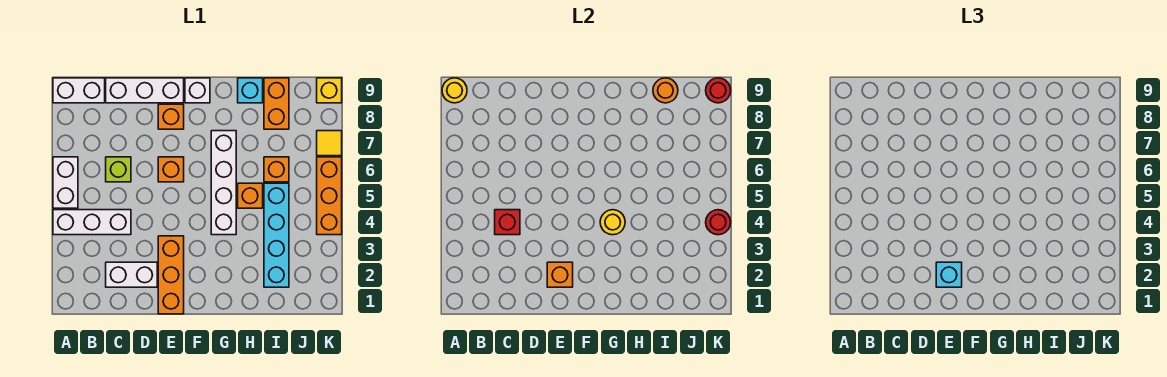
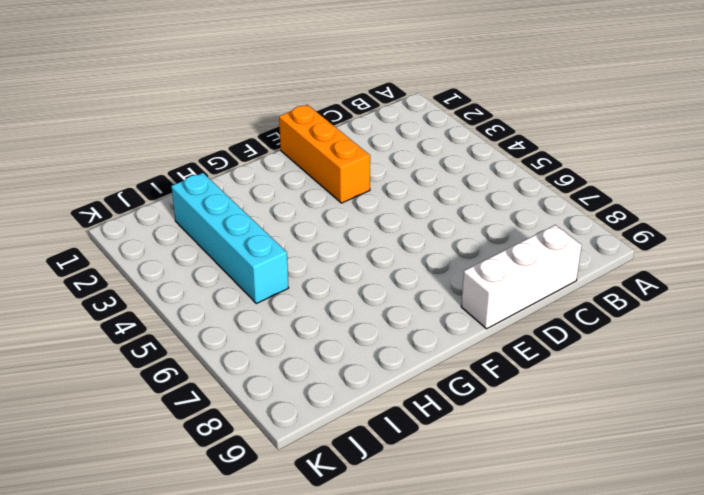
none -> white brick A4:C4 level 1
none -> white brick A5:A6 level 1
none -> white brick A9:B9 level 1

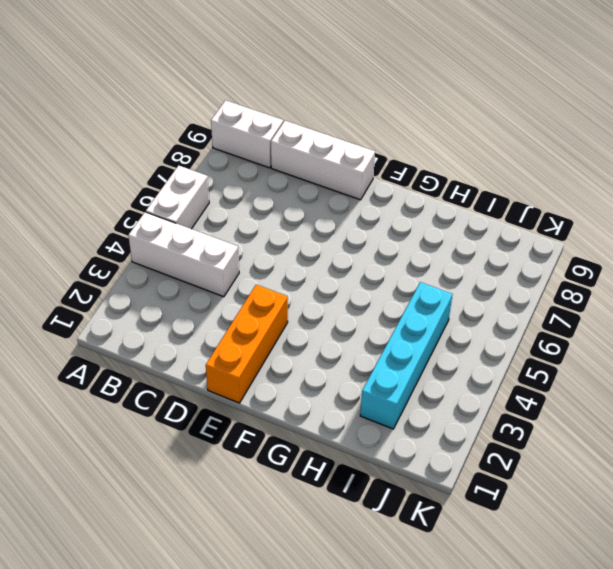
none -> white brick C2:D2 level 1
none -> lime brick C6 level 1
none -> orange brick E6 level 1

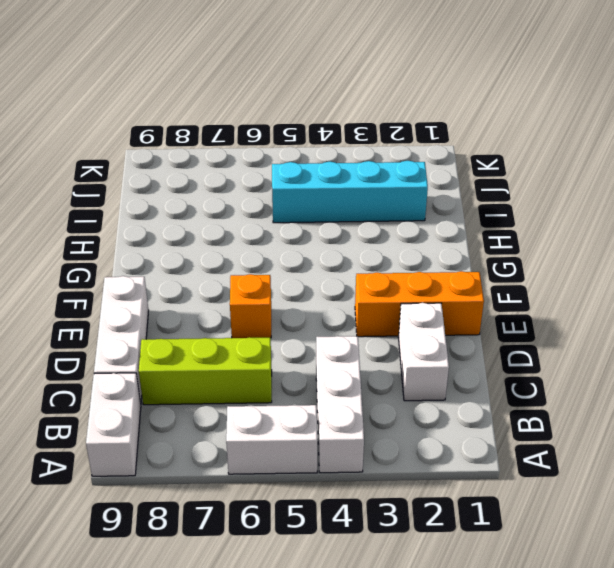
lime brick C6:C8 level 1 -> lime brick C6 level 1
none -> orange brick E8 level 1
none -> white brick F9 level 1
none -> white brick G4:G7 level 1

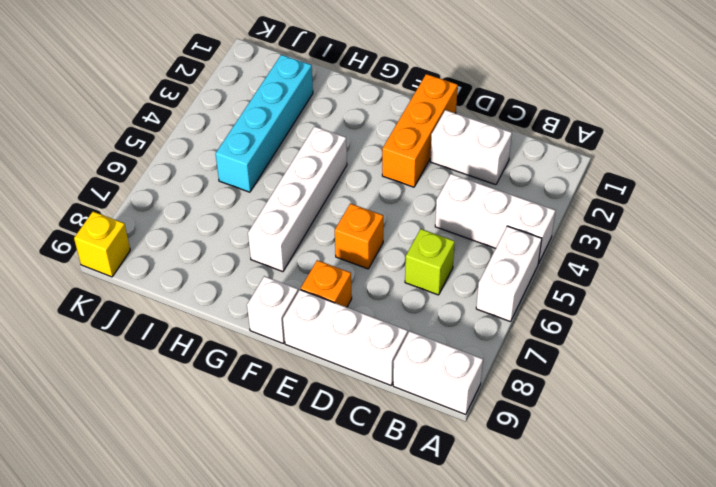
none -> orange brick H5 level 1
none -> cyan brick H9 level 1
none -> orange brick I6 level 1

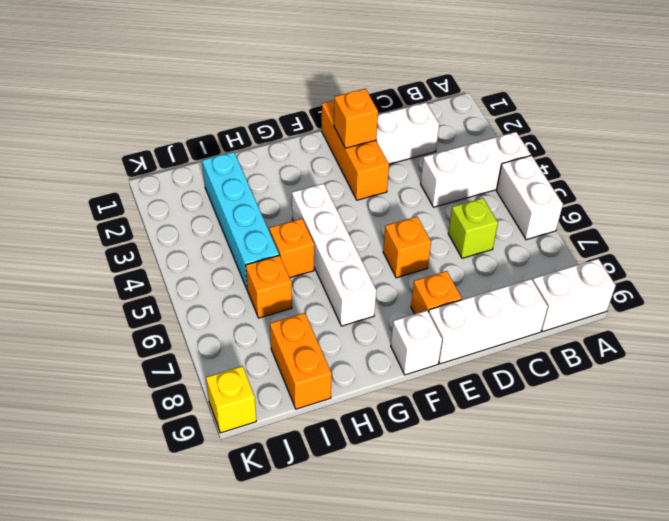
none -> cyan brick H9 level 1
none -> orange brick K4:K6 level 1
none -> yellow tile K7 level 1

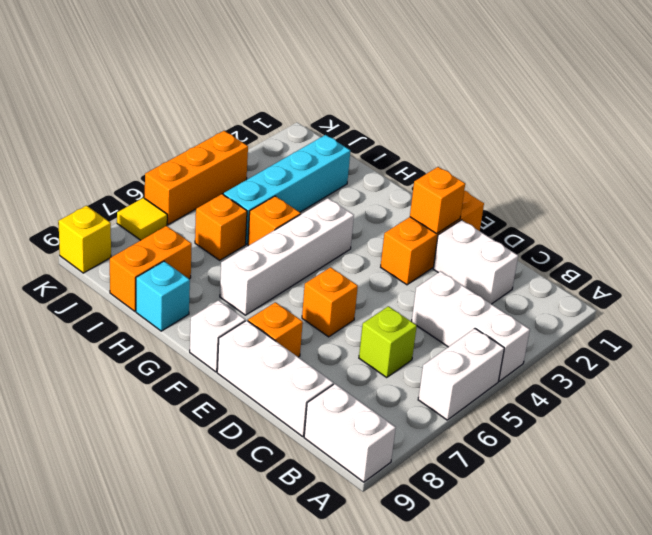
none -> yellow round brick A9 level 2
none -> red brick C4 level 2
none -> yellow round brick G4 level 2

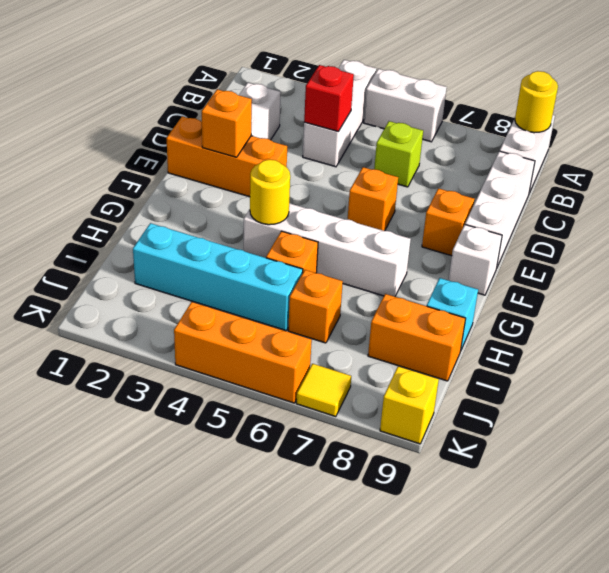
none -> orange round brick I9 level 2
none -> red round brick K4 level 2
none -> red round brick K9 level 2

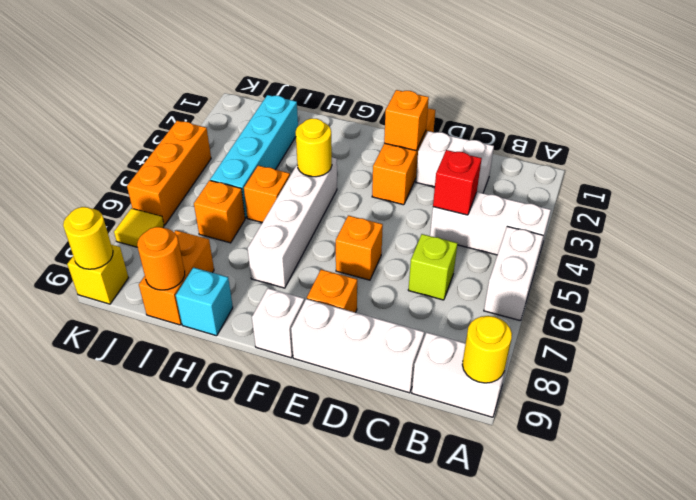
yellow round brick K9 level 2 -> red round brick K9 level 2
none -> red round brick K4 level 2
none -> cyan brick E2 level 3

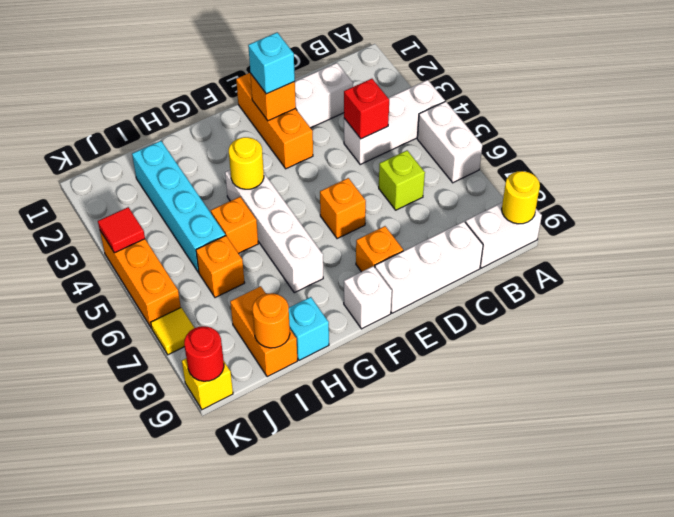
red tile K4 level 2 -> red round brick K4 level 2

